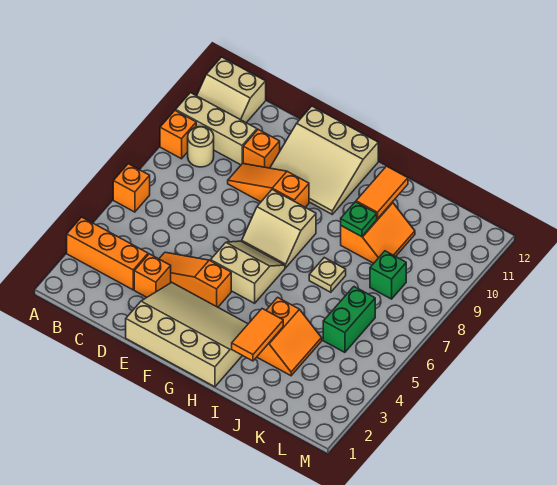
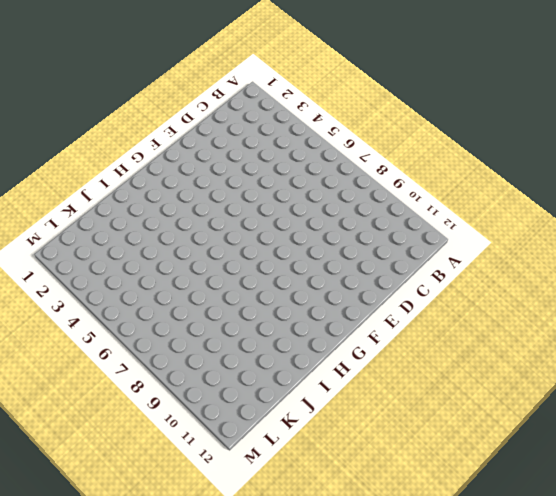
none -> orange brick A3:C3 level 1
none -> orange brick A6 level 1
none -> orange brick A9 level 1

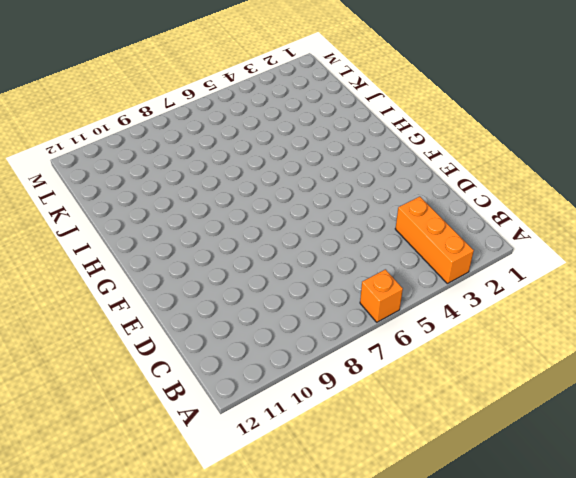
none -> orange brick A9 level 1
none -> tan brick A10:C10 level 1
none -> tan slope A11:B12 level 1 top 12

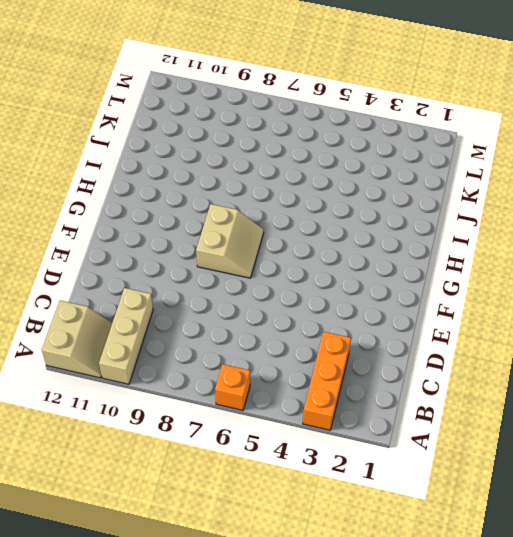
none -> orange brick A9 level 1
none -> tan round brick B9 level 1
none -> orange brick D3 level 1

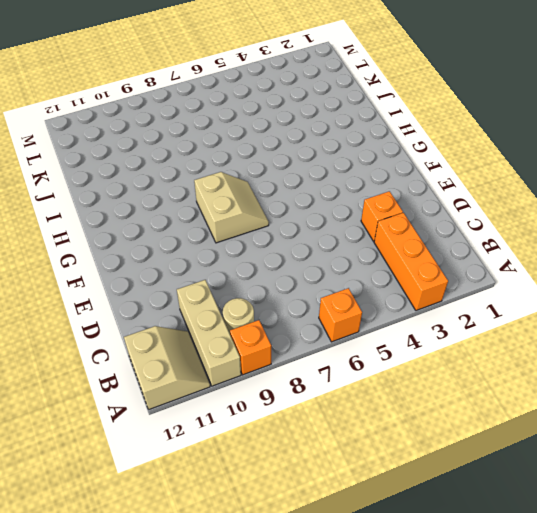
none -> orange slope D4:F4 level 1 top F
none -> orange slope D9:F9 level 1 top F
none -> orange brick D10 level 1

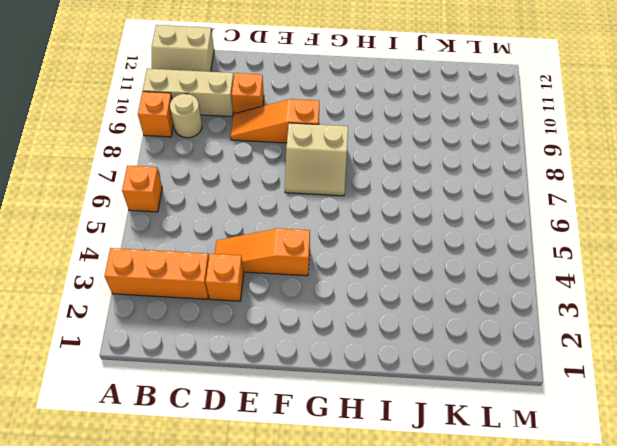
none -> tan slope E1:H3 level 1 top 1
none -> tan slope E10:G12 level 1 top 12
none -> tan slope F5:G6 level 1 top 5

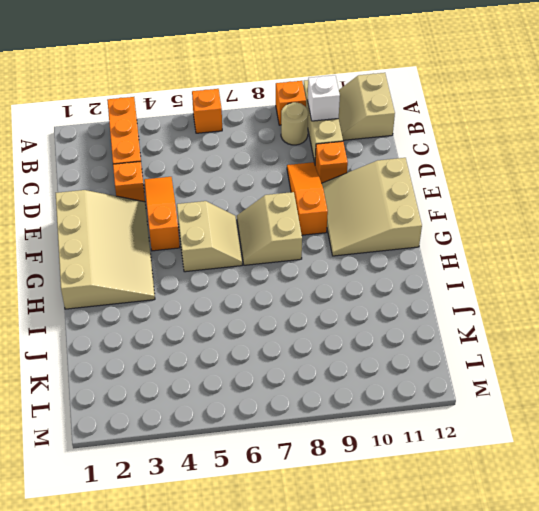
white brick B10 level 2 -> none
none -> orange slope I3:J4 level 1 top I
none -> tan plate I7 level 1
none -> orange slope I9:J10 level 1 top I

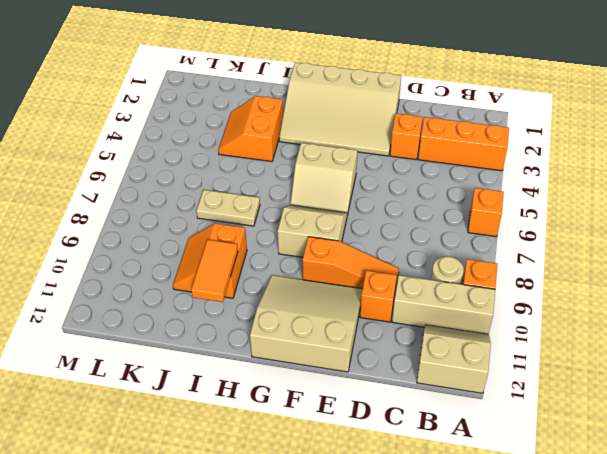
tan plate I7:J7 level 1 -> tan plate I7 level 1
none -> orange slope D4:F4 level 1 top F
none -> green brick K5:K6 level 1
none -> green brick K8 level 1

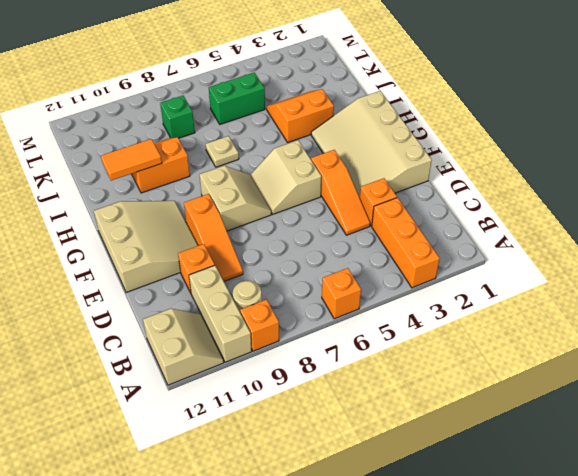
none -> orange tile I2:I3 level 2
none -> green plate I9 level 2

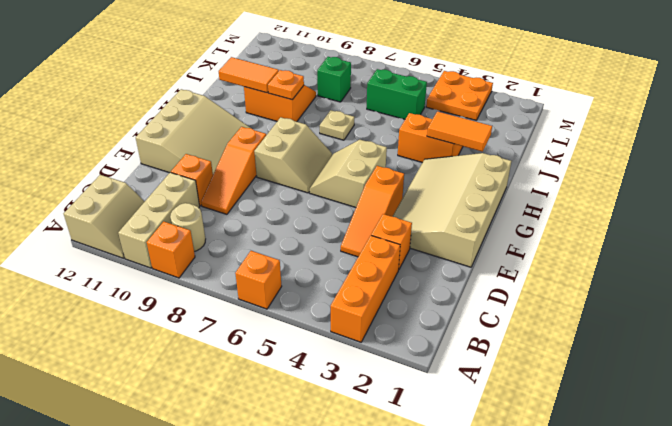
orange plate I9 level 2 -> green plate I9 level 2
orange plate L3:M4 level 1 -> none

